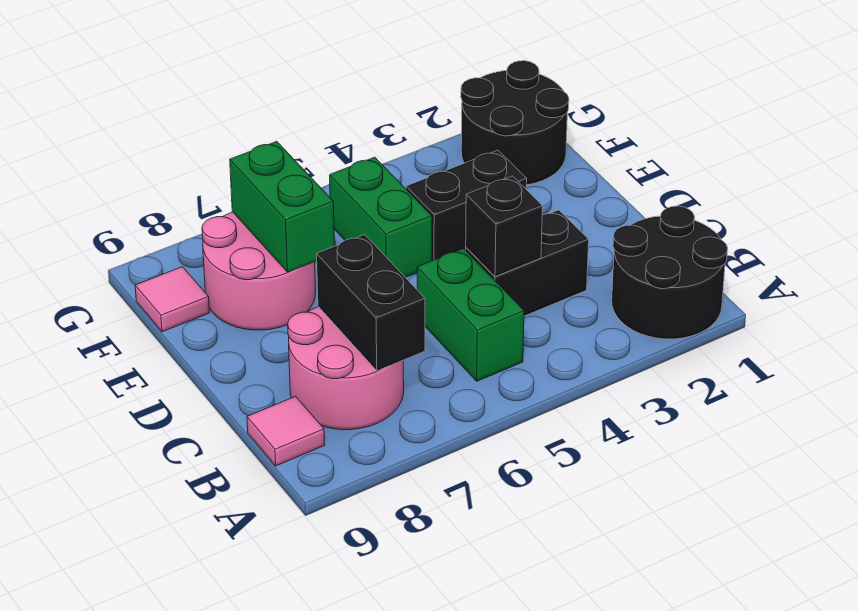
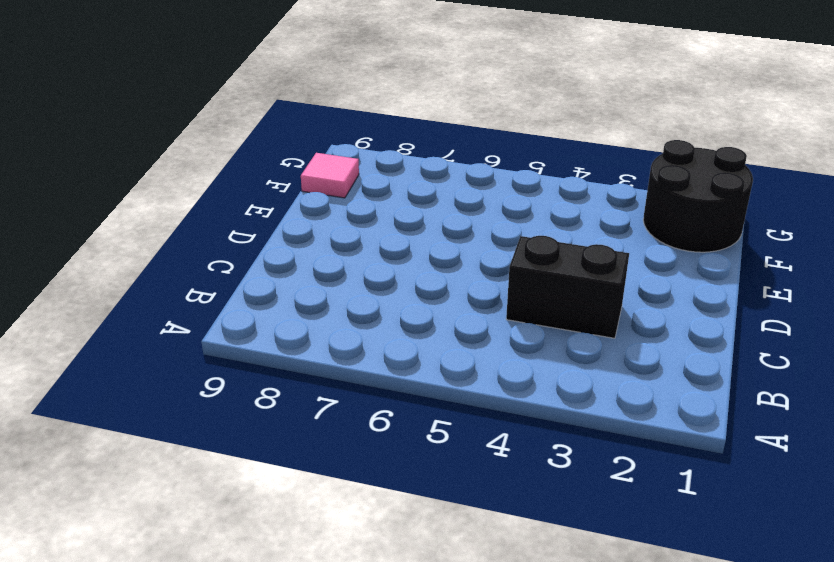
none -> black round brick A1:B2 level 1
none -> green brick B5:C5 level 1
none -> pink round brick B7:C8 level 1

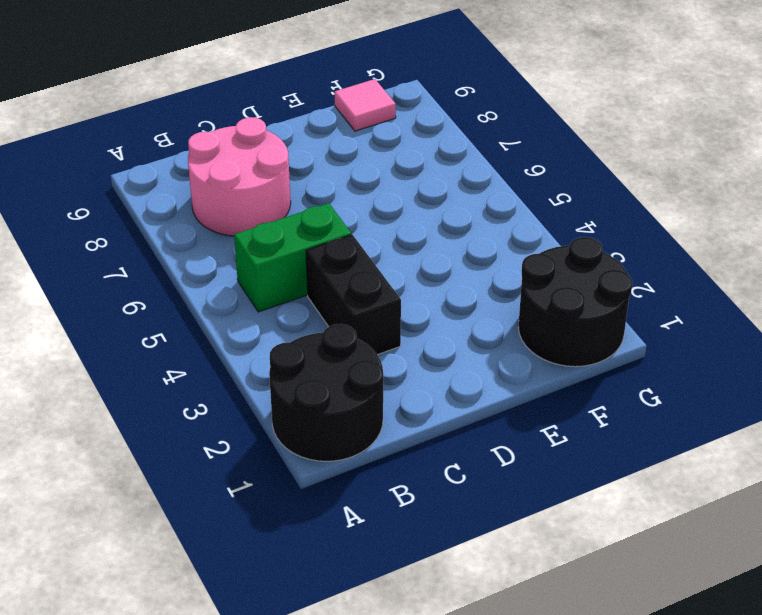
none -> pink tile B9 level 1
none -> black brick E3:E4 level 1
none -> green brick E5:F5 level 1

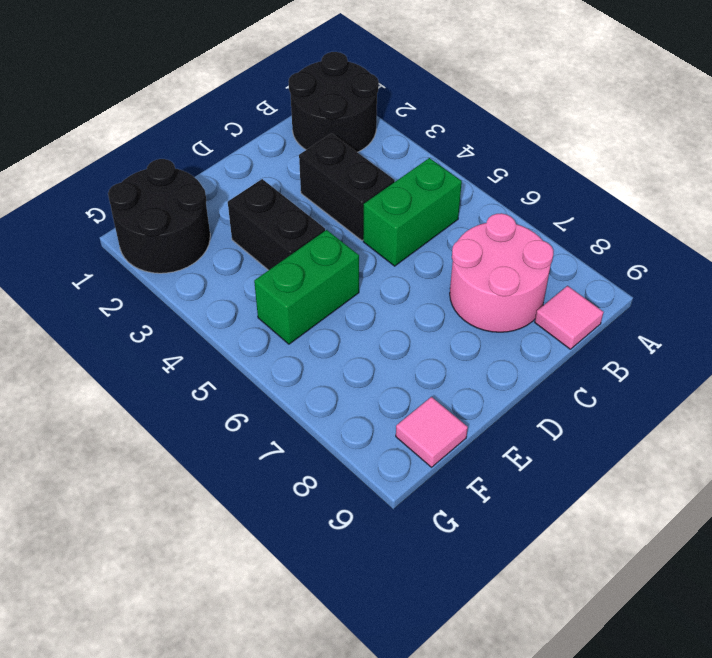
none -> pink round brick E7:F8 level 1
none -> black brick B7:C7 level 2
none -> black brick C4 level 2

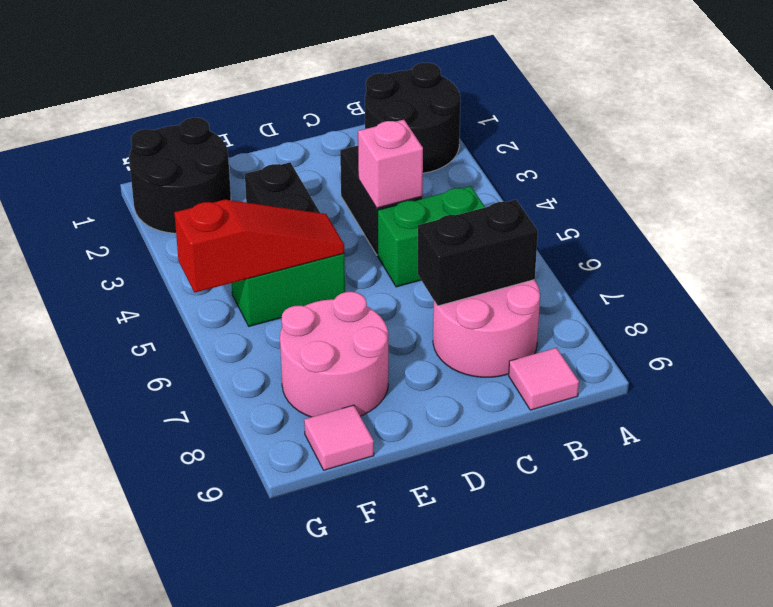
pink brick C4 level 2 -> black brick C4 level 2
red slope E5:G5 level 2 top G -> none
none -> green brick E7:F7 level 2

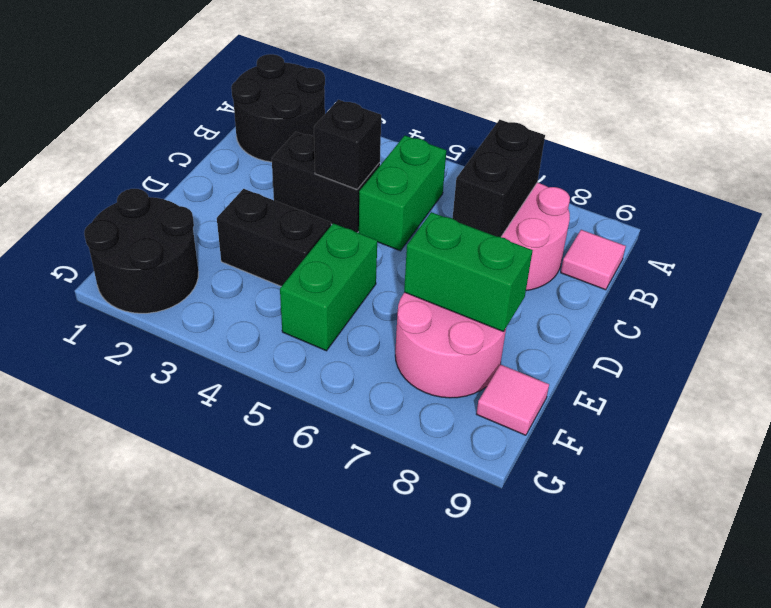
green brick E7:E8 level 2 -> green brick E7:F7 level 2

